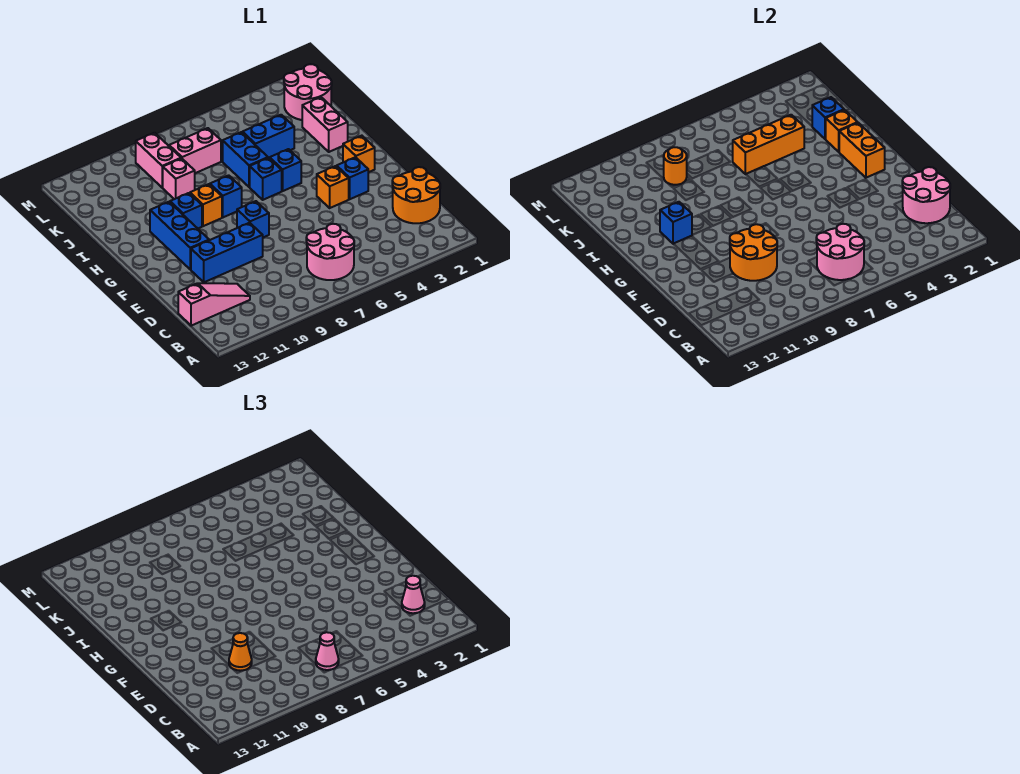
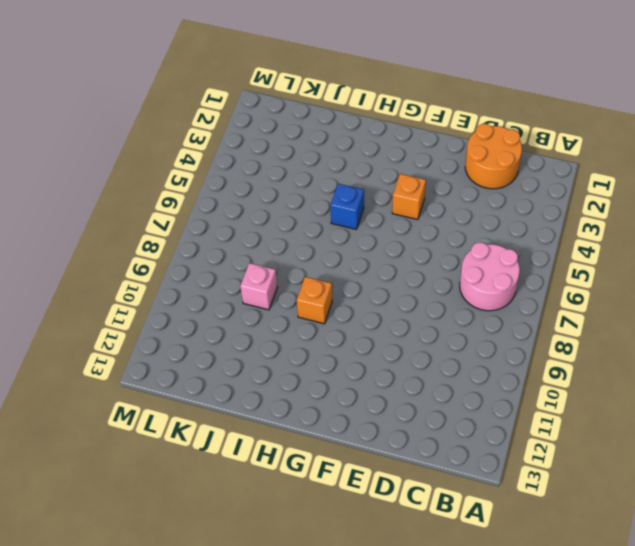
none -> pink slope C11:C13 level 1 top 13
none -> blue brick E9:E11 level 1
none -> blue brick F3 level 1
none -> blue brick F8 level 1

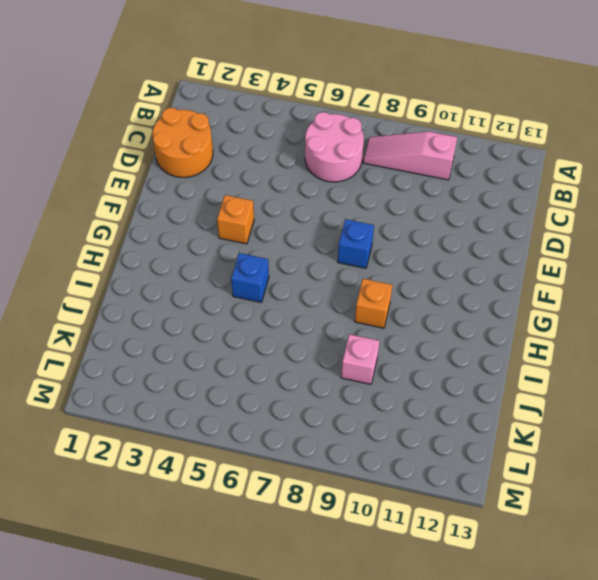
pink slope B8:B10 level 1 top 10 -> pink slope C11:C13 level 1 top 13
none -> blue brick E9:E11 level 1
none -> blue brick F3 level 1
none -> blue brick F11:H11 level 1
none -> orange brick G2 level 1

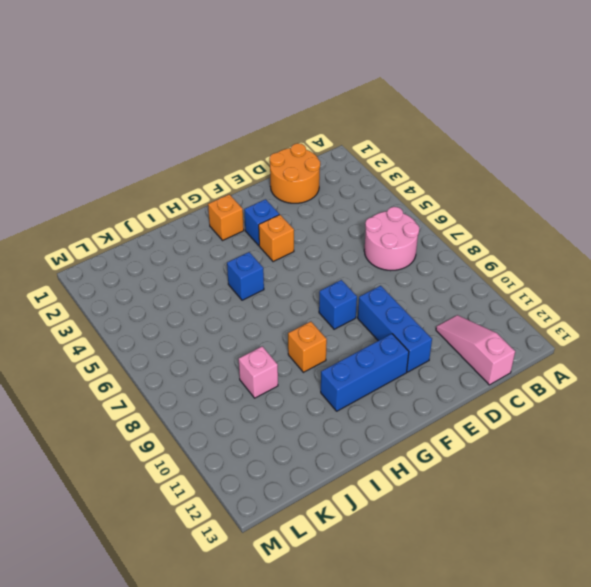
none -> blue brick H6 level 1
none -> blue brick H8 level 1
none -> blue brick H10 level 1
none -> pink brick I2:J2 level 1

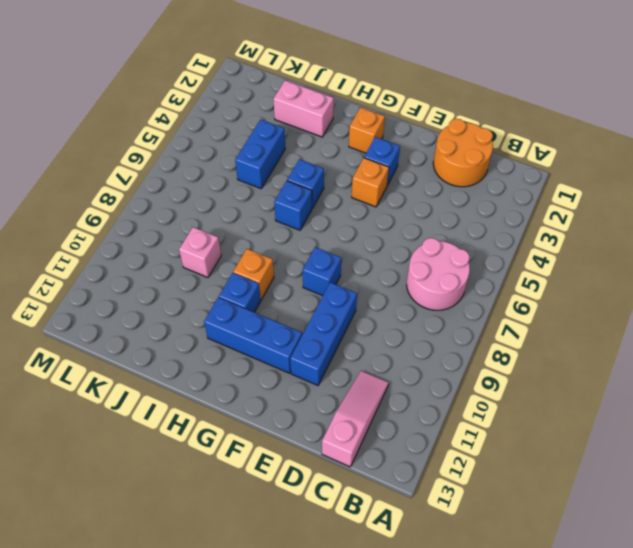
none -> blue brick H8 level 1
none -> blue brick I6:J6 level 1
none -> pink round brick K1:L2 level 1
none -> pink brick K7:K8 level 1

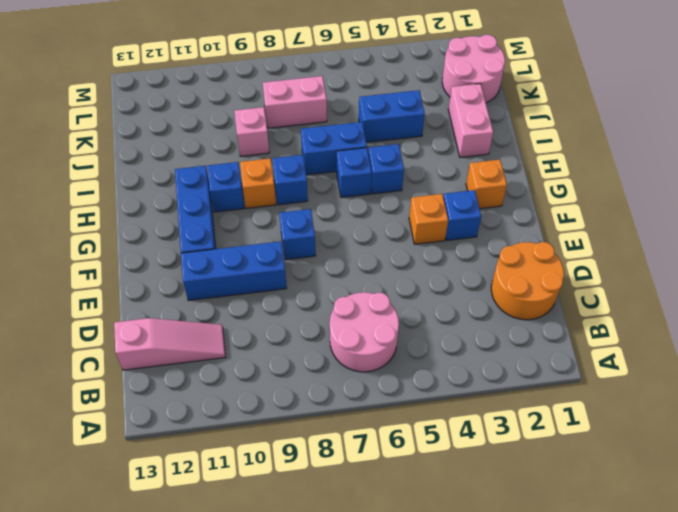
blue brick I6:I7 level 1 -> blue brick I6:J6 level 1
none -> pink brick K9:L9 level 1
none -> pink round brick B6:C7 level 2
none -> pink round brick C1:D2 level 2
none -> orange round brick D9:E10 level 2

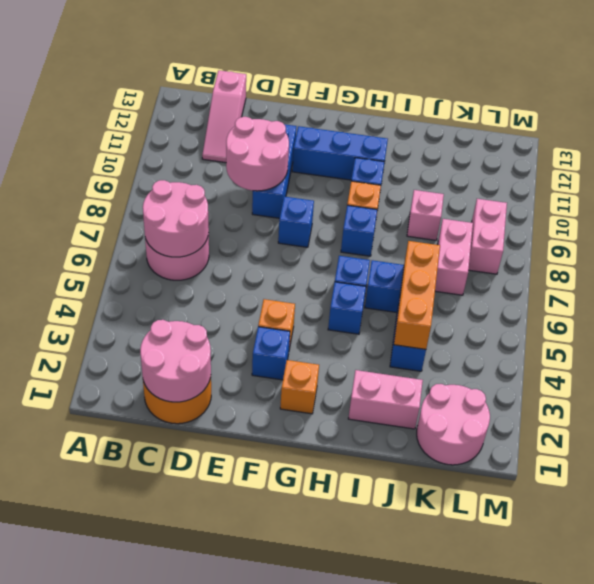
pink round brick D9:E10 level 2 -> orange round brick D9:E10 level 2
pink brick L8:L9 level 1 -> pink brick K9:L9 level 1
none -> orange brick G2:H2 level 2
none -> blue brick H11 level 2
none -> orange brick I2 level 2
none -> blue brick J2 level 2

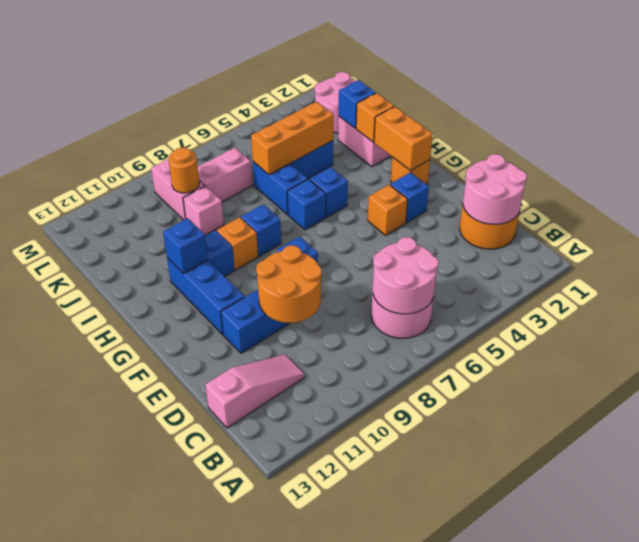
none -> pink cone B7 level 3
none -> pink cone C2 level 3
none -> orange cone D10 level 3

